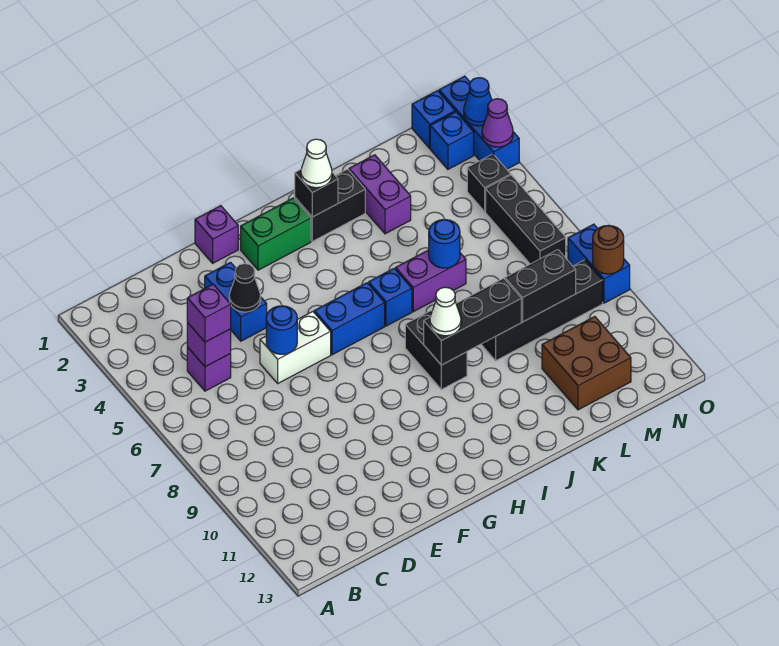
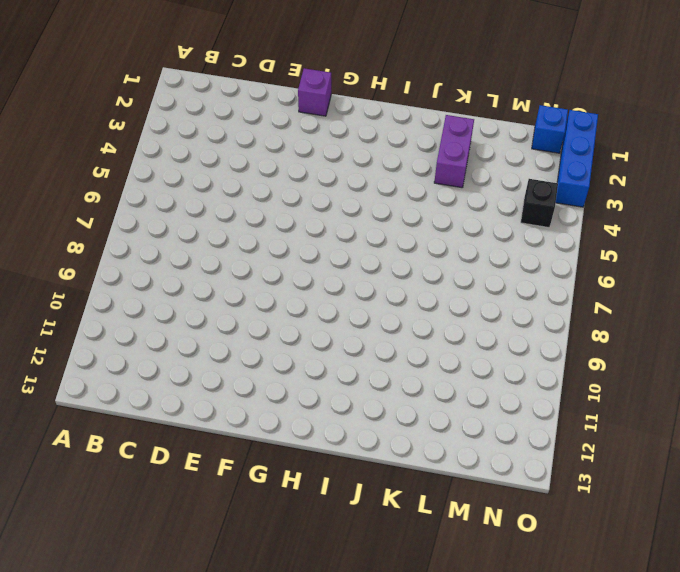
none -> purple brick C5 level 1
none -> blue brick E3:E4 level 1
none -> white brick E6:F6 level 1
none -> green brick G2:H2 level 1

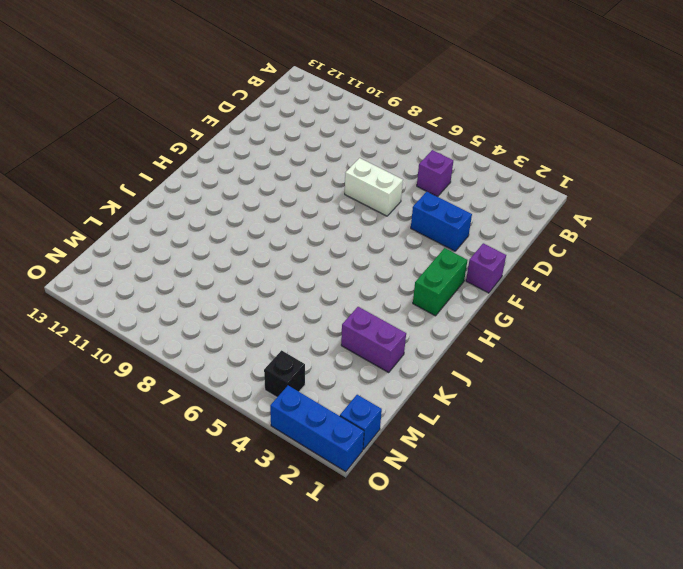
white brick E6:E7 level 1 -> white brick E6:F6 level 1
none -> blue brick G6:H6 level 1
none -> black brick I2:J2 level 1
none -> blue brick I6 level 1
none -> black brick I8:I9 level 1

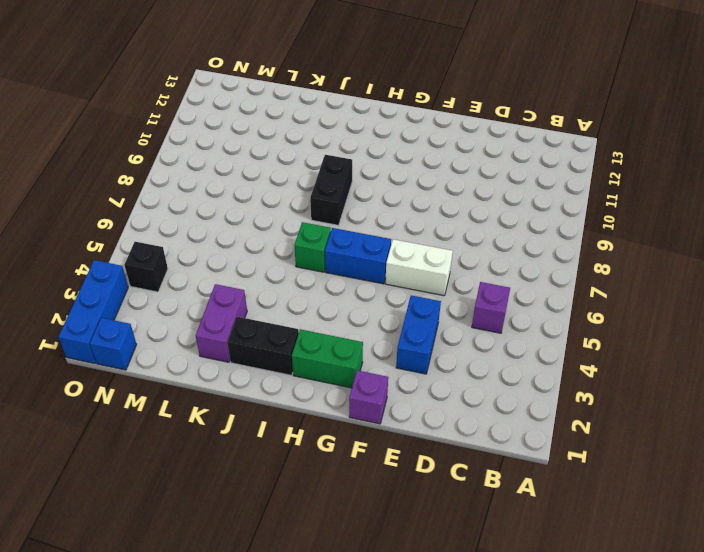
green brick I6 level 1 -> blue brick I6 level 1
none -> purple brick J6:K6 level 1
none -> black brick K9:N9 level 1
none -> brown brick L11:M12 level 1
none -> blue brick N2 level 1

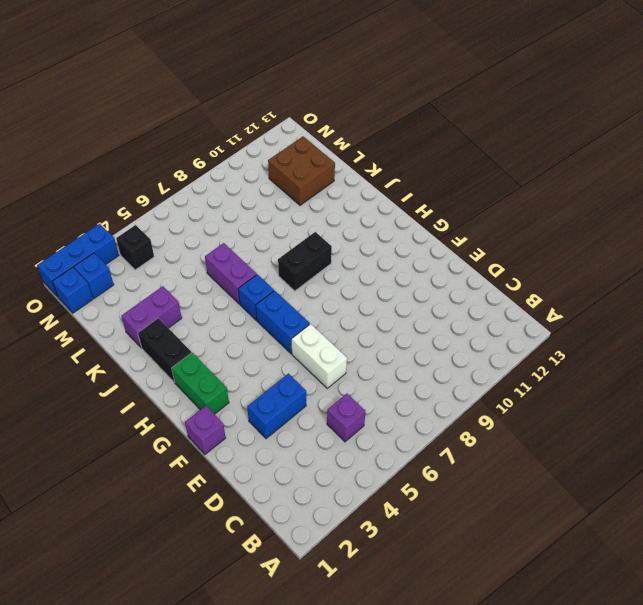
none -> black brick K9:N9 level 1
none -> black brick N5:N7 level 1
none -> blue brick O8:O9 level 1
none -> purple brick C5 level 2

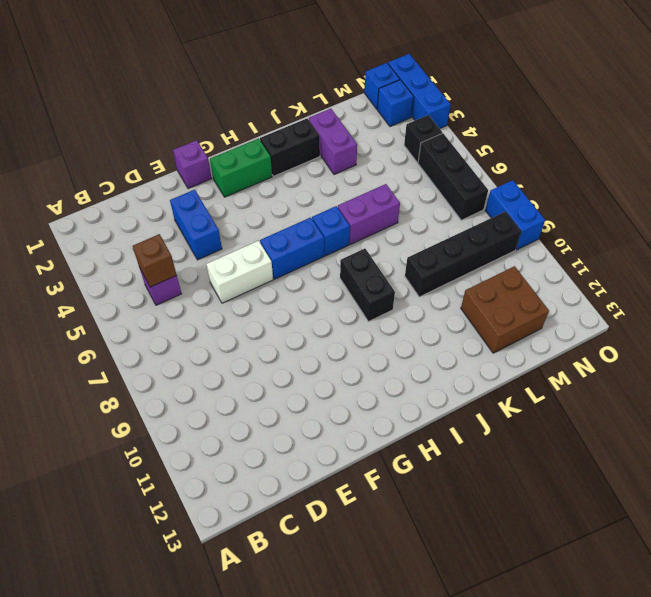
brown brick C5 level 2 -> purple brick C5 level 2
none -> black cone E4 level 2
none -> blue round brick E6 level 2
none -> black brick I2 level 2
none -> black brick I9:K9 level 2

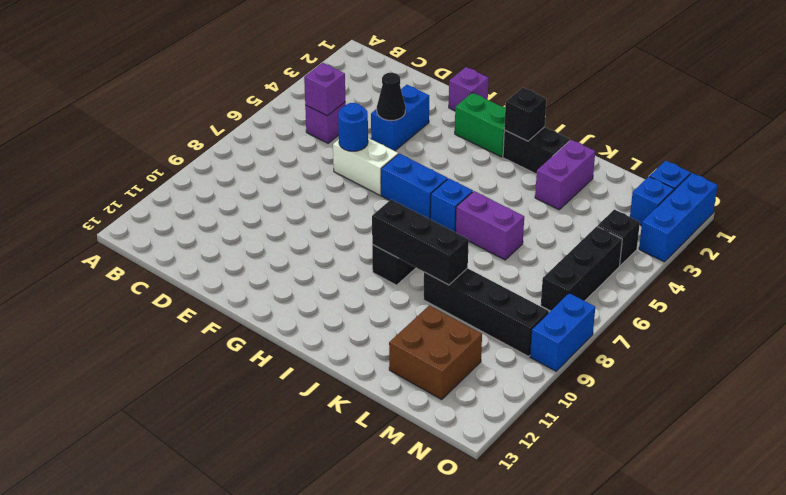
none -> blue round brick K6 level 2
none -> black brick L9:M9 level 2
none -> blue cone O2 level 2
none -> purple cone O3 level 2

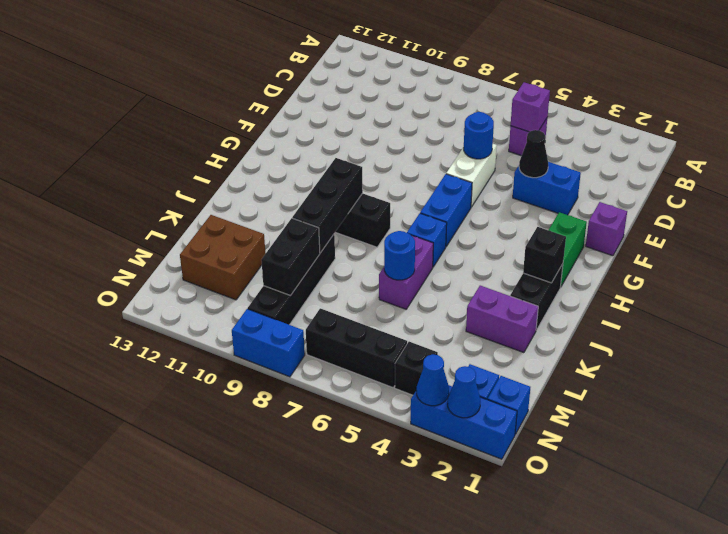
blue cone O3 level 2 -> purple cone O3 level 2
none -> brown round brick O9 level 2
none -> purple brick C5 level 3
none -> white cone I2 level 3
none -> white cone I9 level 3

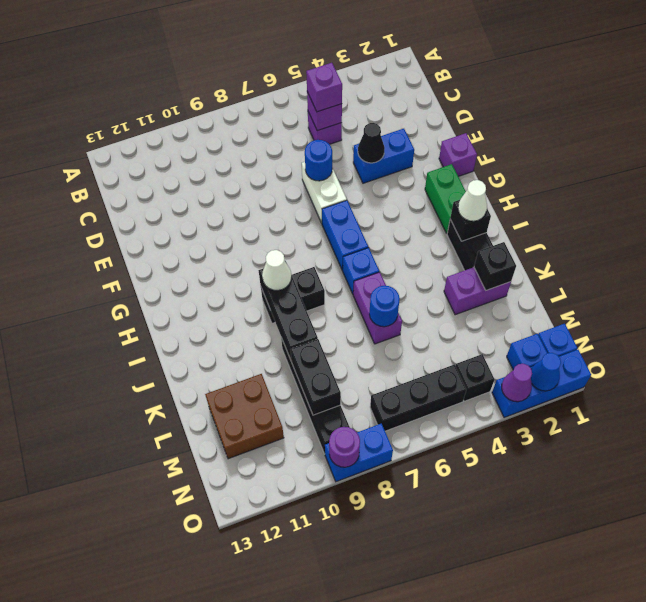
black brick K2 level 2 -> none
purple round brick O9 level 2 -> brown round brick O9 level 2

